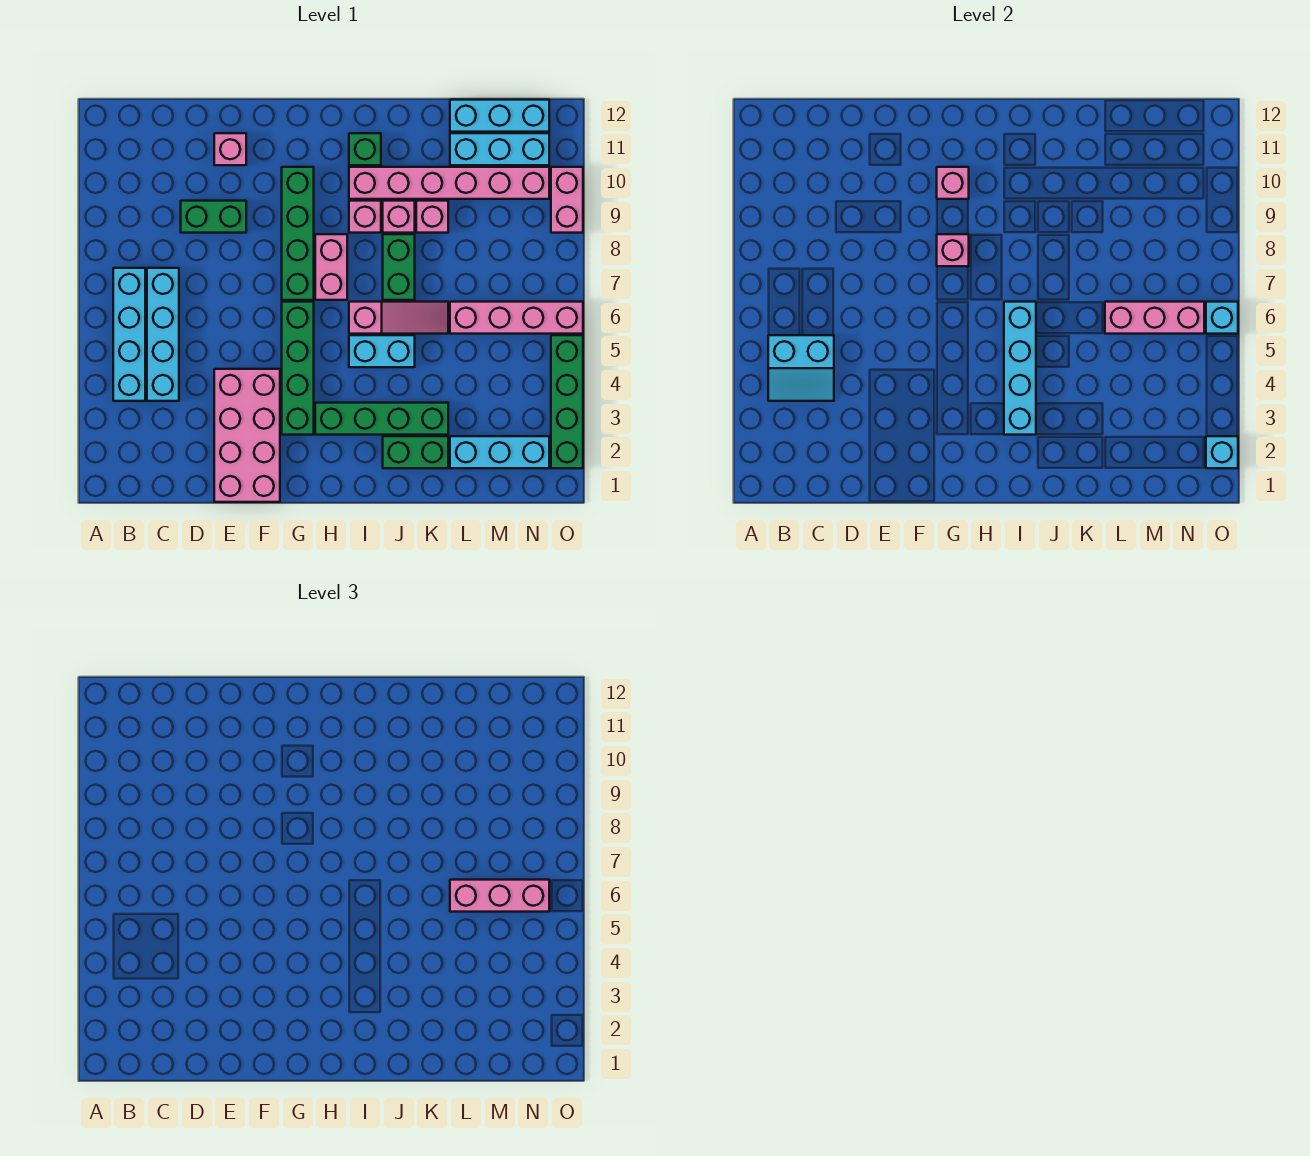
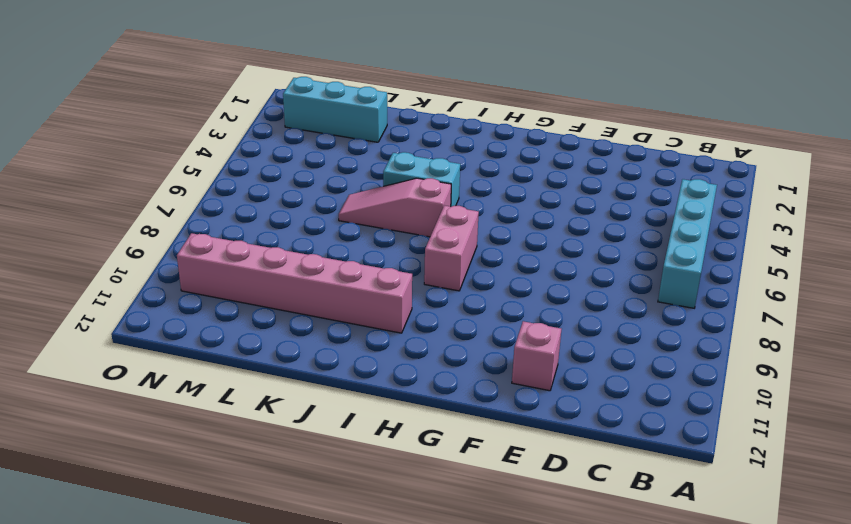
none -> cyan brick C4:C7 level 1
none -> green brick D9:E9 level 1
none -> pink brick E1:F4 level 1
none -> green brick G3:G6 level 1

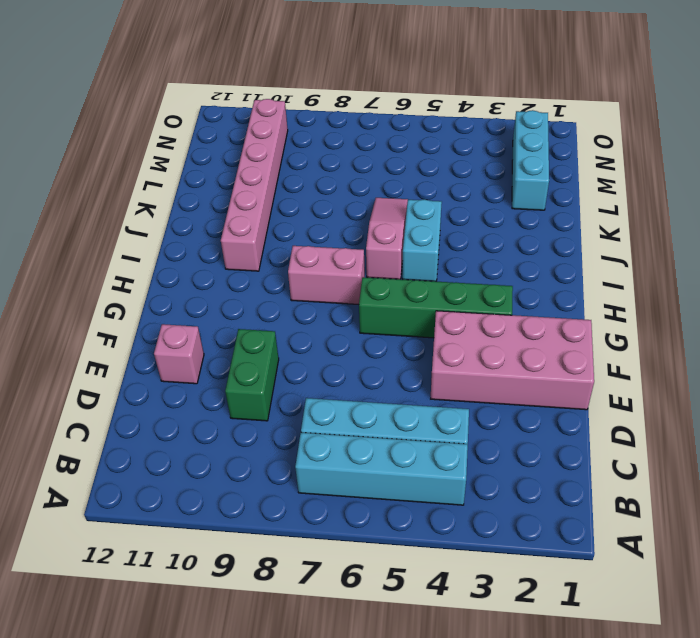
none -> green brick G7:G10 level 1
none -> green brick H3:K3 level 1
none -> pink brick I9 level 1
none -> green brick I11 level 1

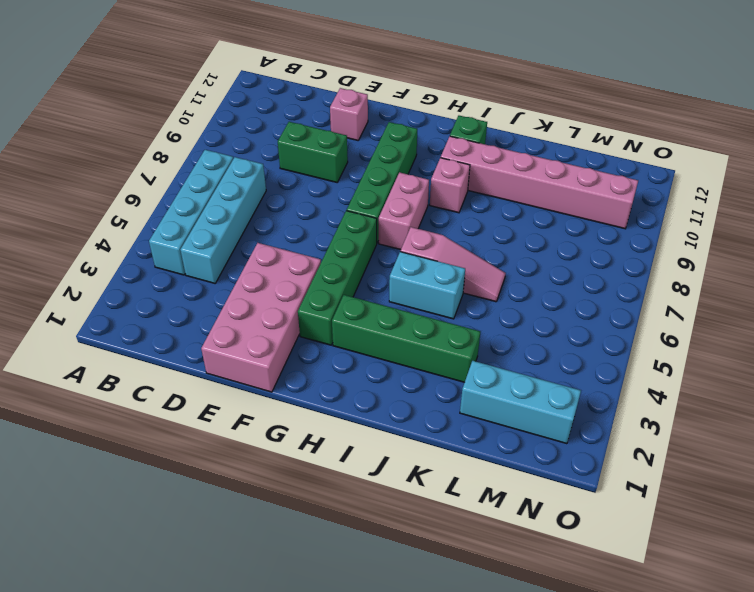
none -> green brick J2:K2 level 1
none -> green brick J7:J8 level 1
none -> pink brick J9 level 1
none -> pink brick K9 level 1

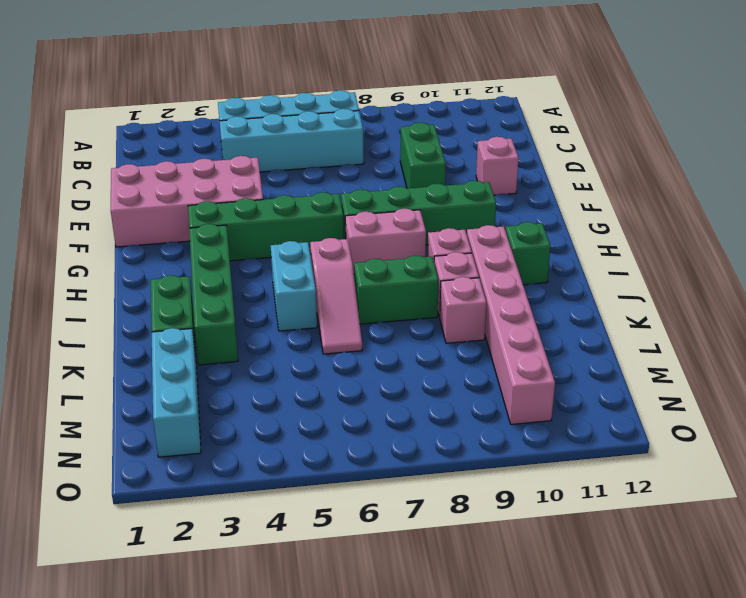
none -> pink brick L6:O6 level 1
none -> cyan brick L11:N11 level 1
none -> cyan brick L12:N12 level 1
none -> green brick O2:O5 level 1

